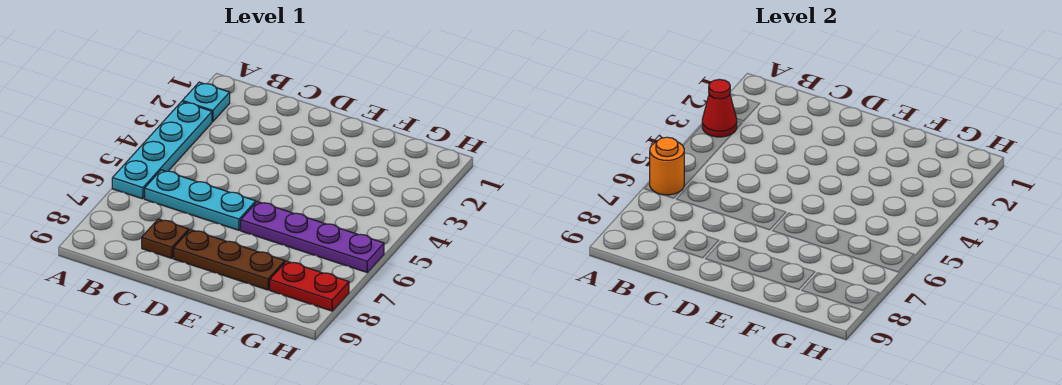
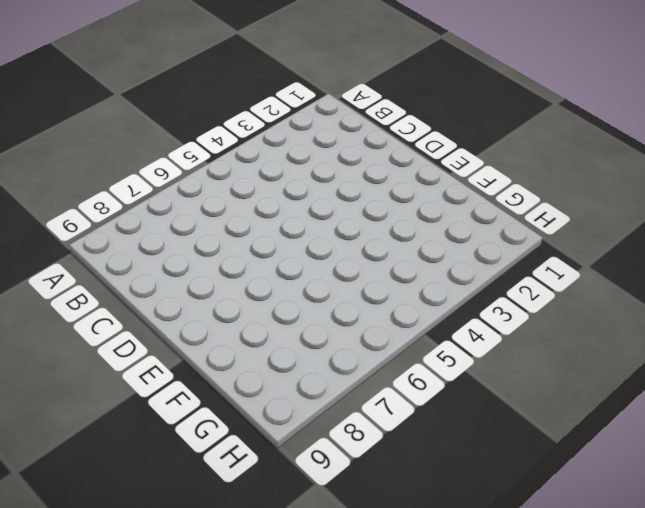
none -> cyan plate A2 level 1
none -> cyan plate A3:A6 level 1

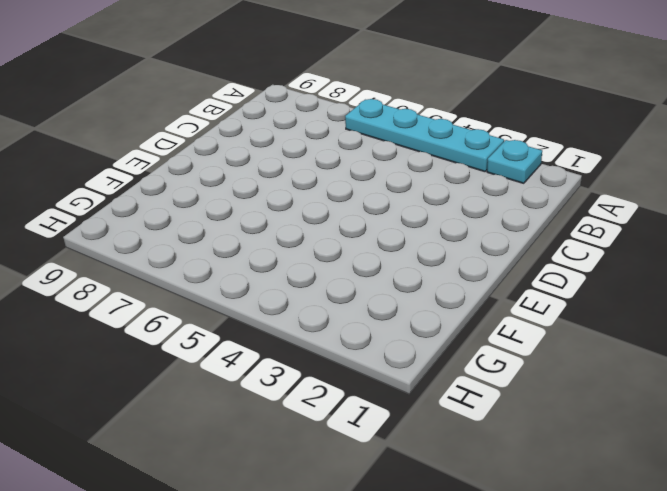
none -> cyan plate B6:D6 level 1
none -> brown plate C8 level 1

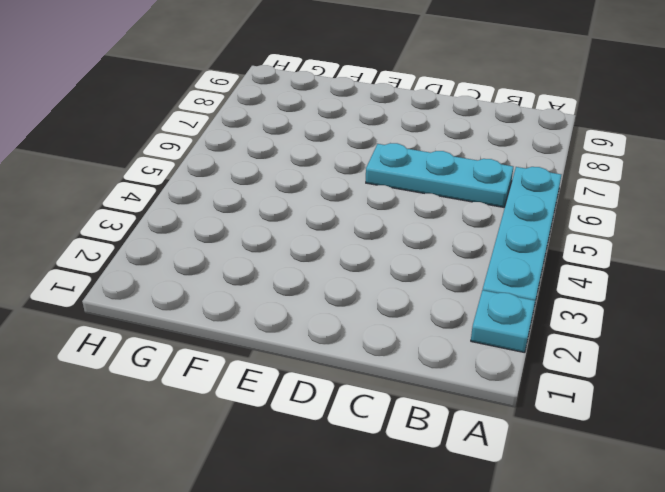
none -> brown plate C8 level 1
none -> brown plate D8:F8 level 1

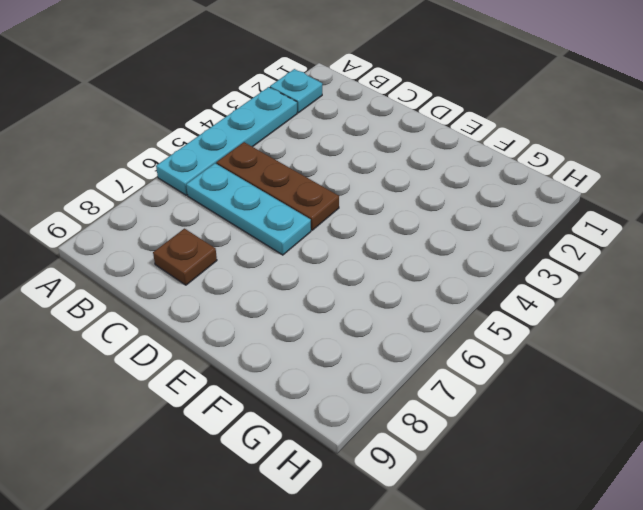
brown plate B5:D5 level 1 -> brown plate D8:F8 level 1
none -> purple plate E6:H6 level 1
none -> red plate G8:H8 level 1

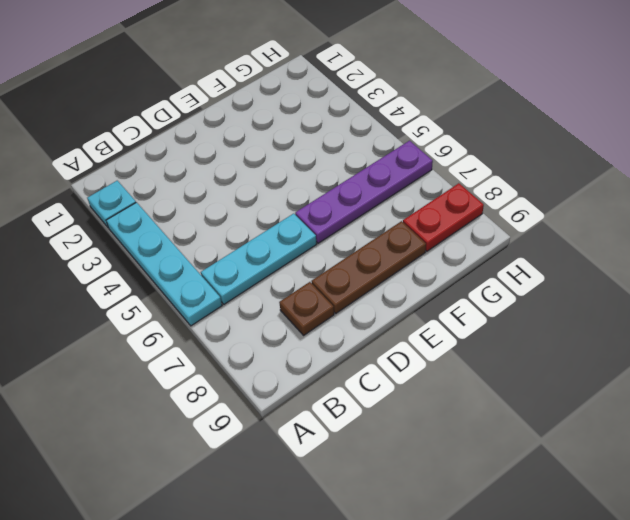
none -> red cone A3 level 2
none -> orange round brick A6 level 2

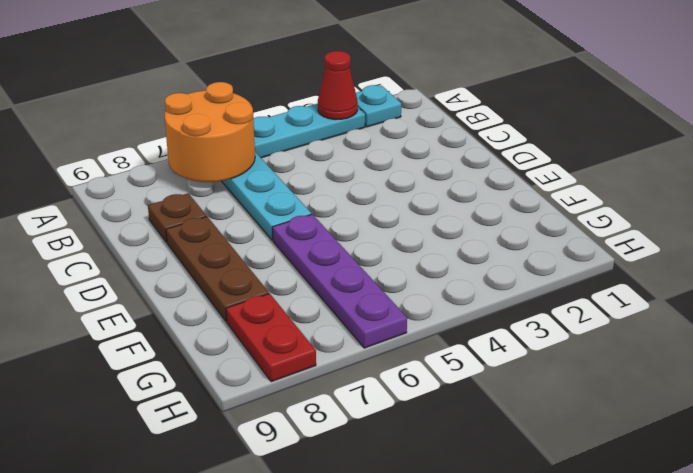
orange round brick A6:B7 level 2 -> orange round brick A6 level 2

